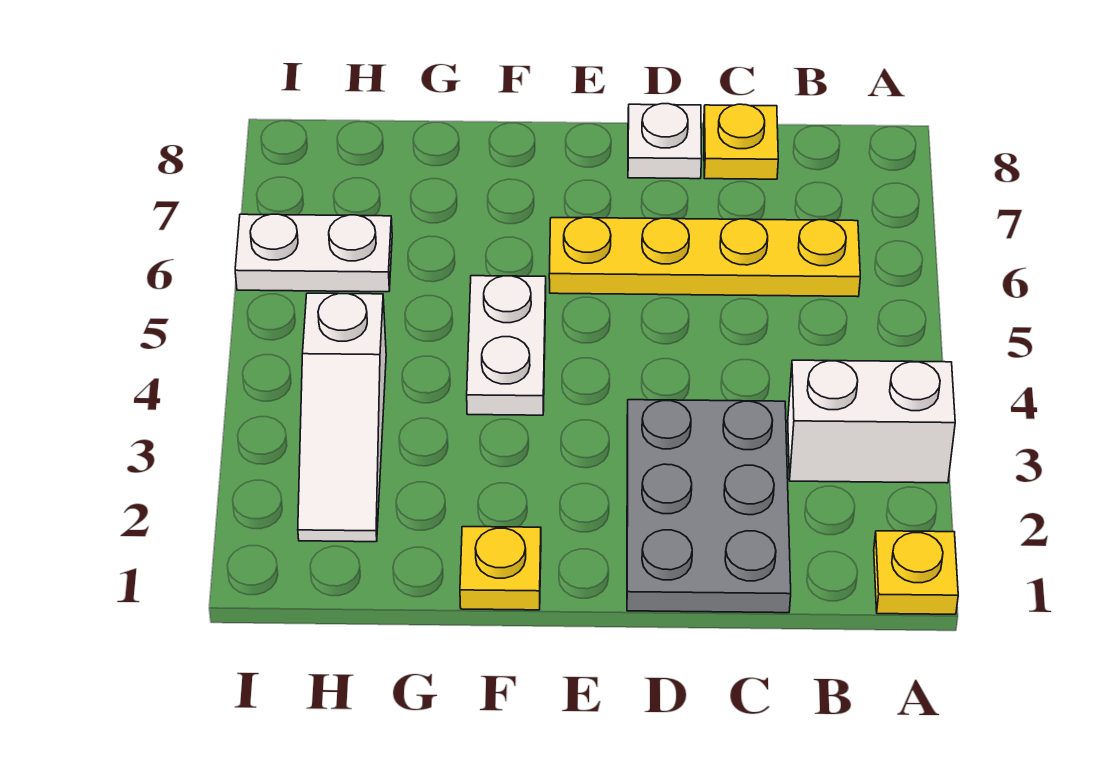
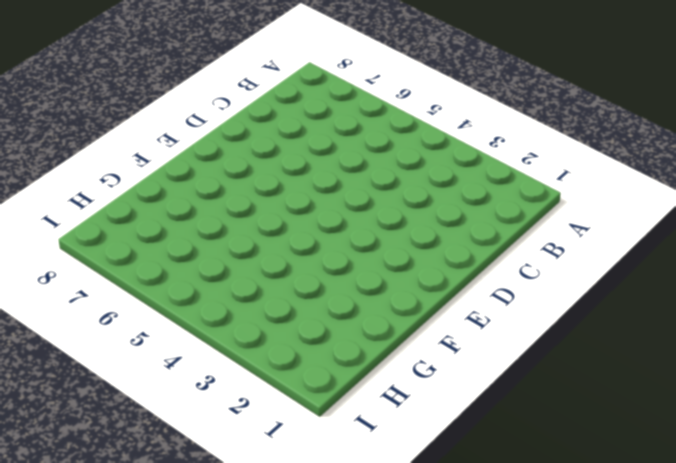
none -> yellow plate A1 level 1
none -> white brick A3:B3 level 1

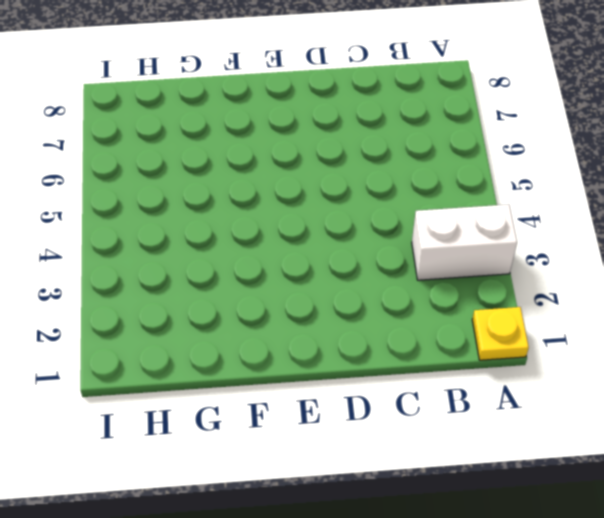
none -> yellow plate B6:E6 level 1
none -> grey plate C1:D3 level 1

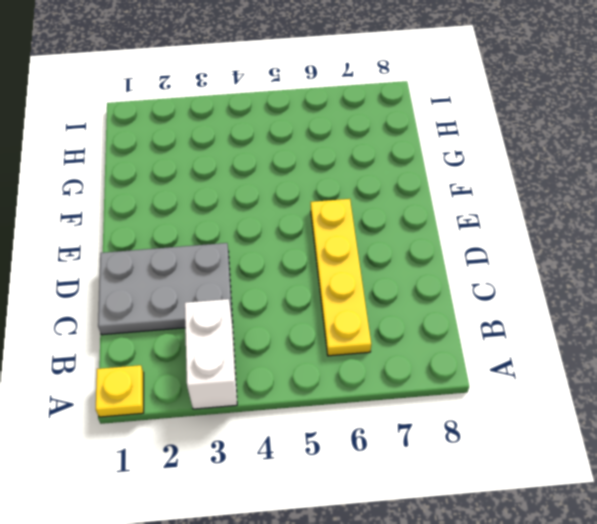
none -> yellow plate C8 level 1
none -> white plate D8 level 1

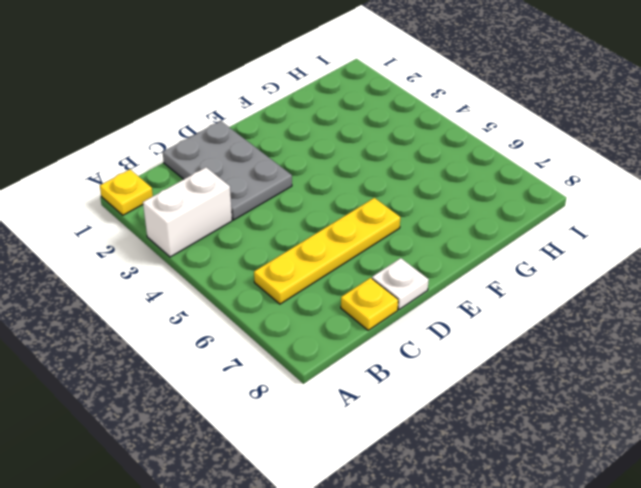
none -> yellow plate F1 level 1
none -> white plate F4:F5 level 1

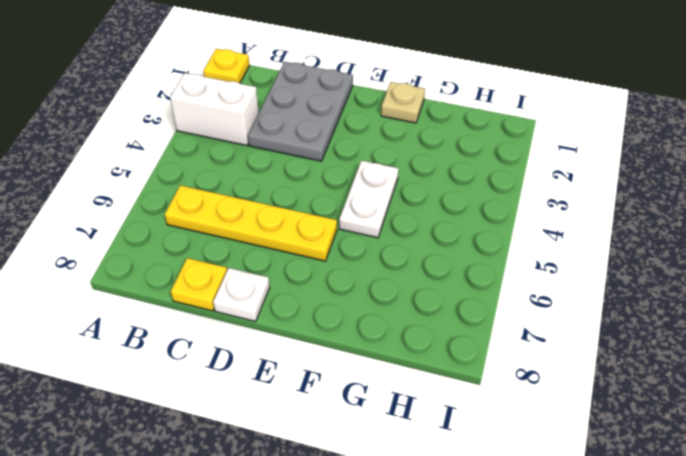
tan plate F1 level 1 -> yellow plate F1 level 1
none -> white slope H2:H4 level 1 top 4
none -> white plate H6:I6 level 1

